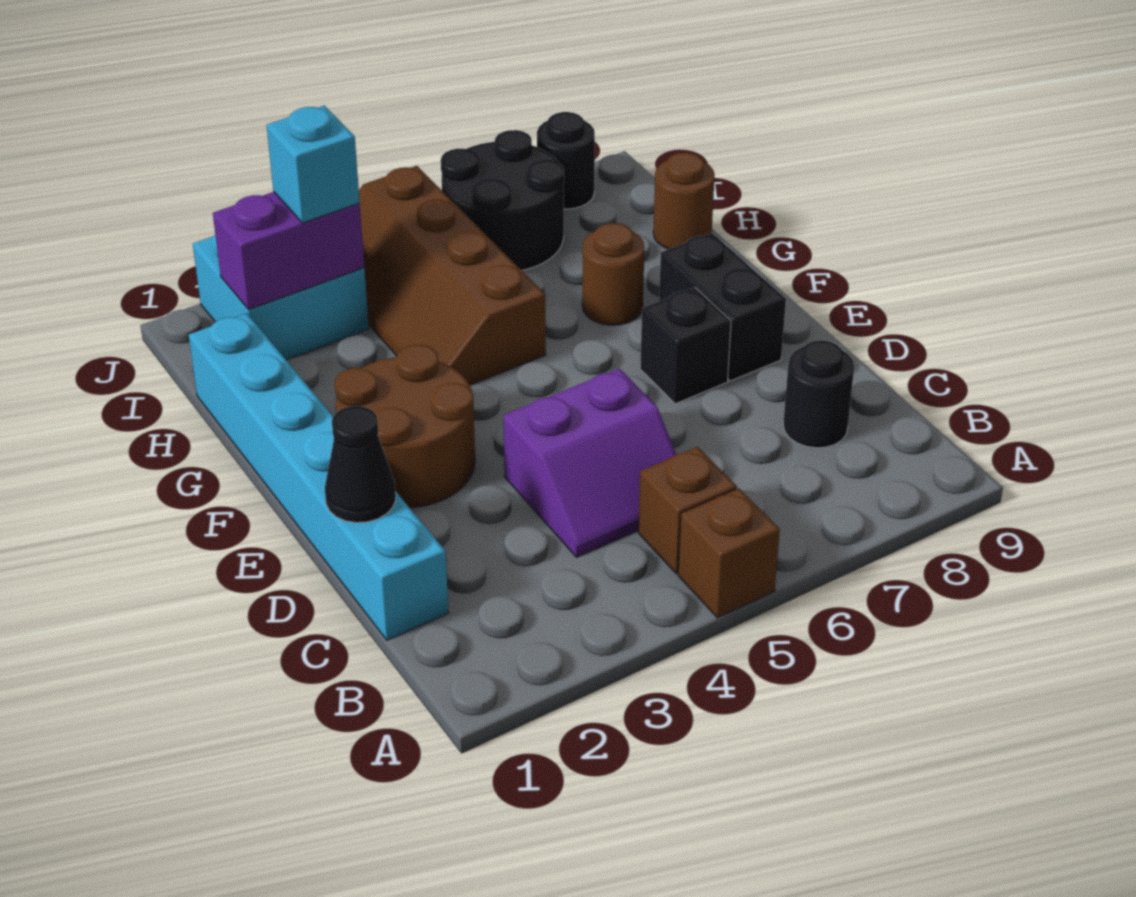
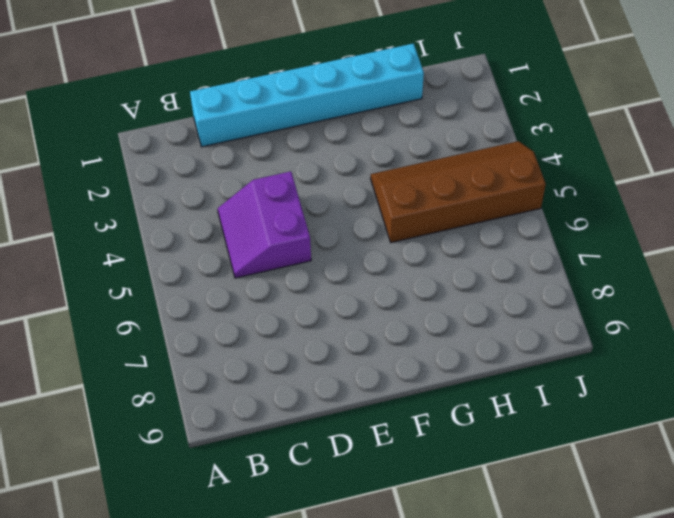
none -> brown brick A5 level 1
none -> brown brick B5 level 1
none -> black round brick C8 level 1

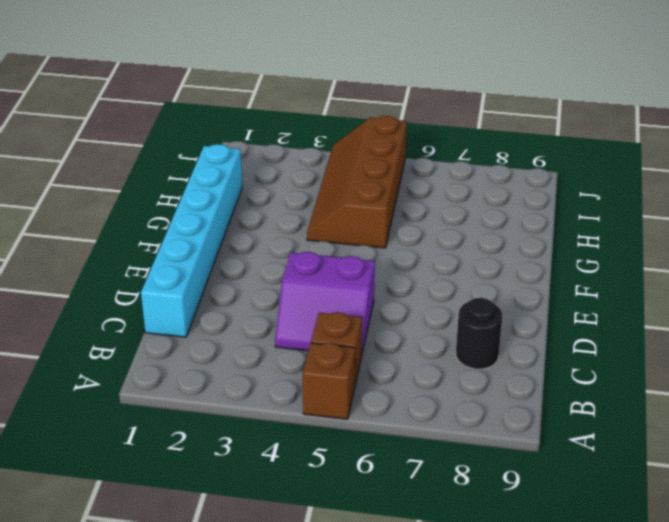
none -> brown round brick E2:F3 level 1
none -> black brick E7 level 1
none -> black brick E8:F8 level 1

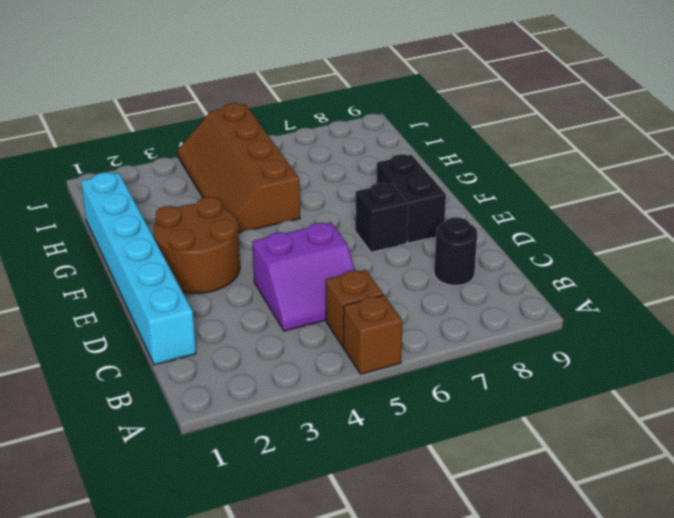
none -> brown round brick G7 level 1
none -> brown round brick H9 level 1
none -> cyan brick I2:J3 level 1

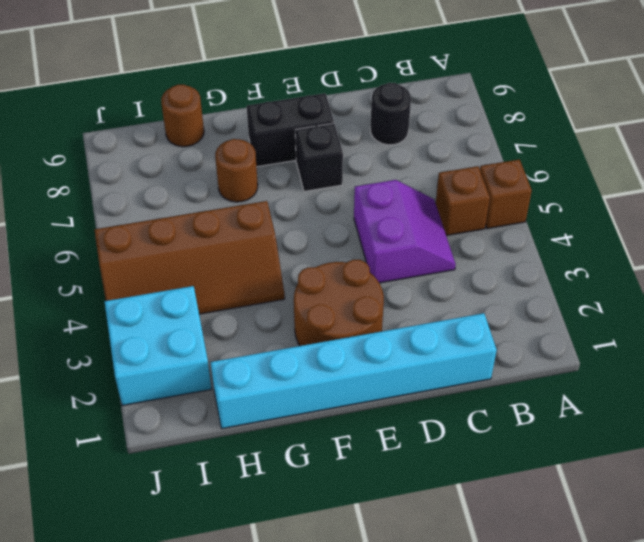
none -> black round brick I6:J7 level 1
none -> black round brick J8 level 1
none -> black cone D1 level 2

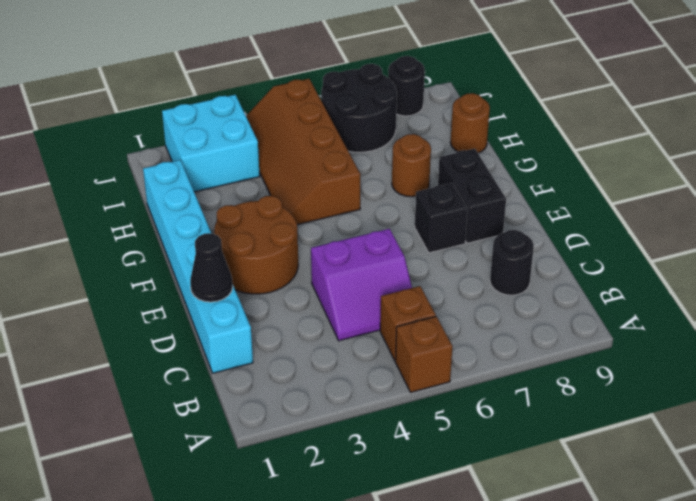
none -> purple brick I2:I3 level 2
none -> cyan brick I3 level 3

